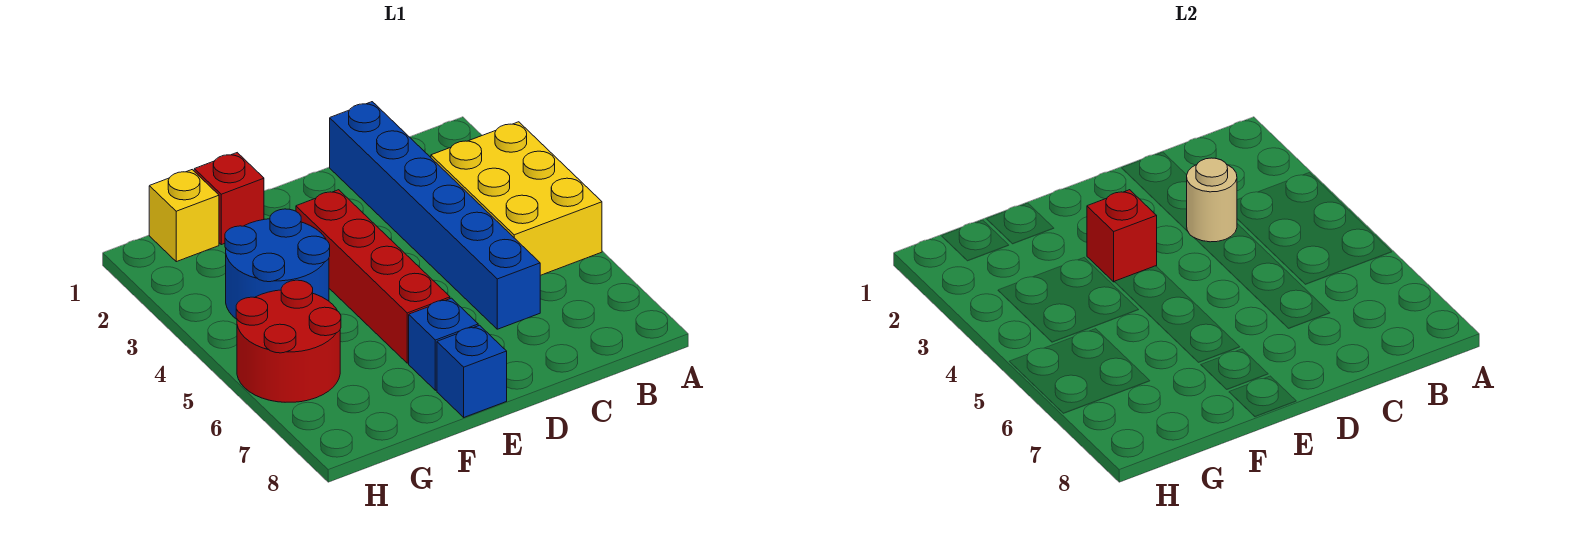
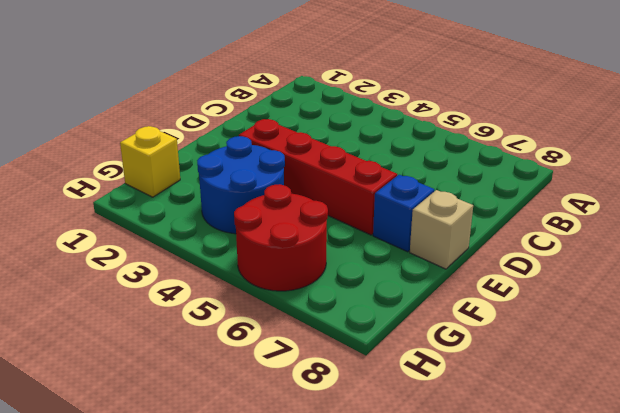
tan brick E8 level 1 -> blue brick E8 level 1
none -> yellow brick A3:B5 level 1
none -> blue brick C1:C6 level 1

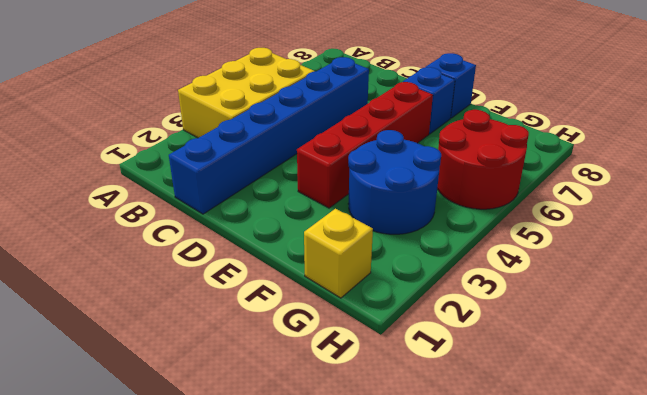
none -> red brick F1 level 1
none -> tan round brick C3 level 2

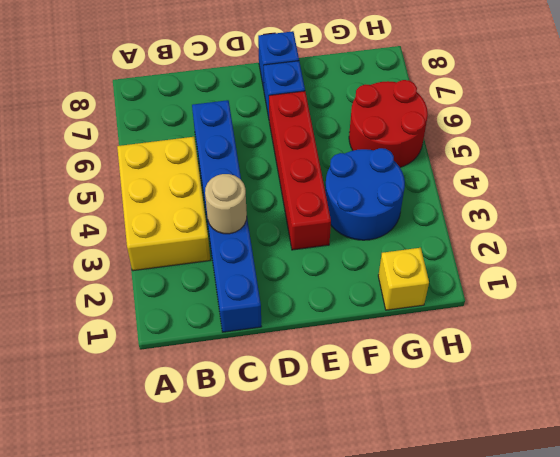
none -> red brick F1 level 1
none -> red brick E3 level 2

